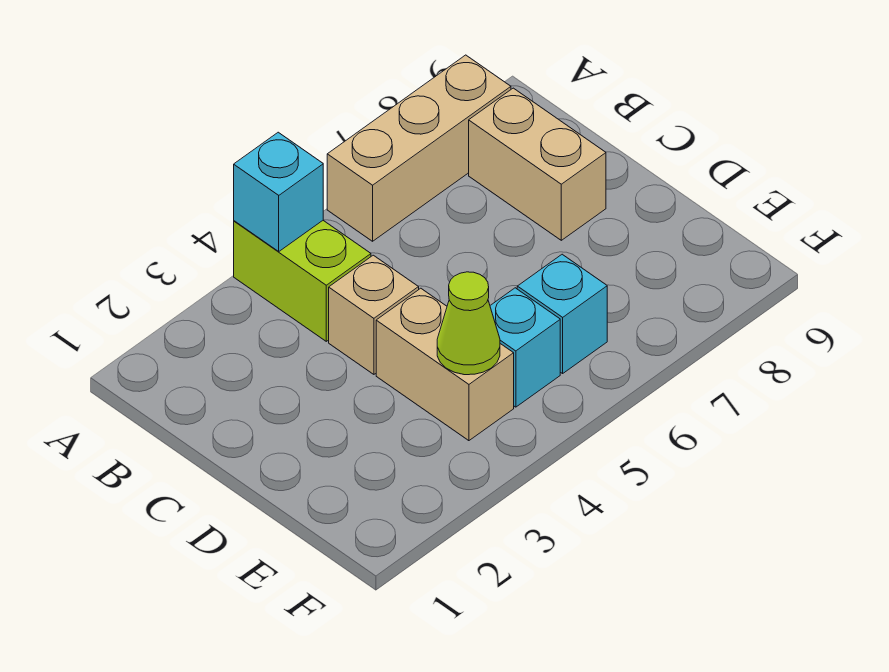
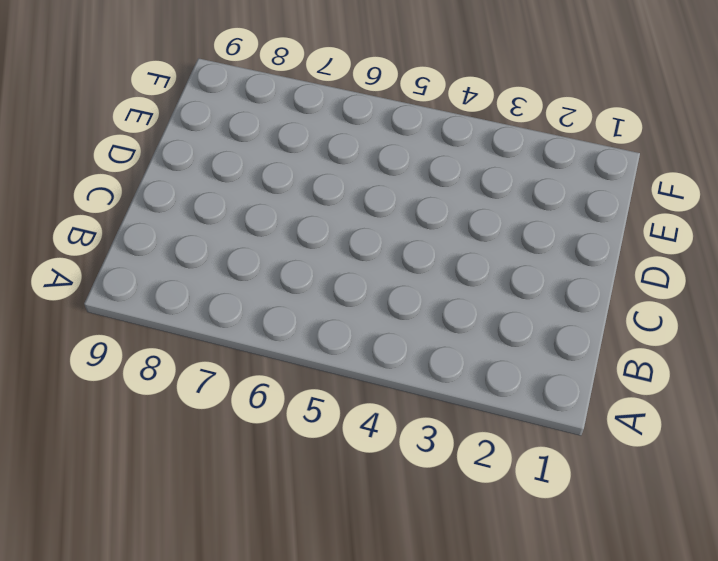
none -> lime brick A4:B4 level 1
none -> tan brick A6:A8 level 1

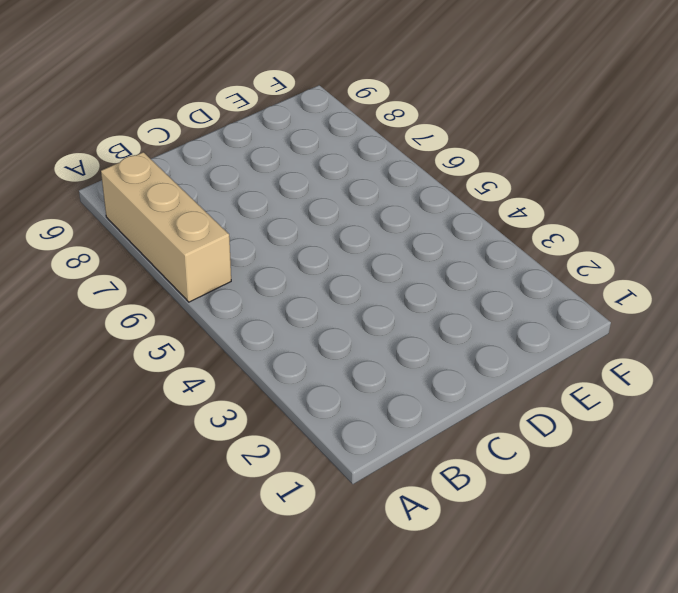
none -> lime brick A4:B4 level 1
none -> tan brick B8:C8 level 1

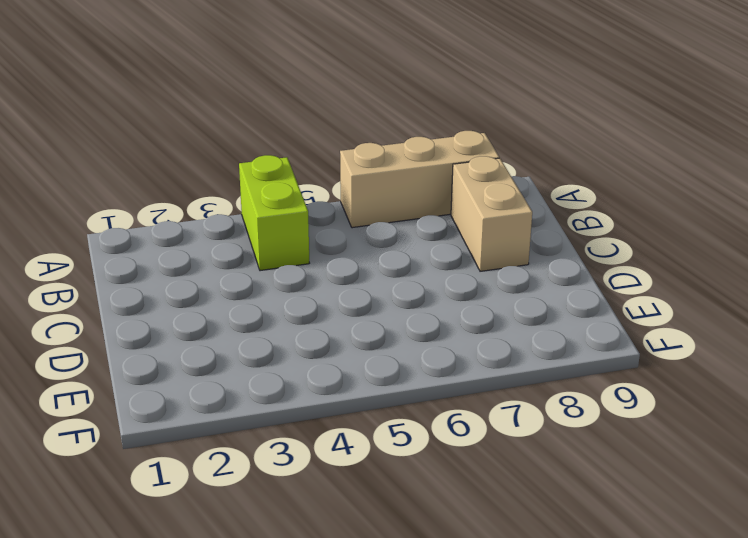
none -> tan brick C4 level 1
none -> tan brick D4:E4 level 1

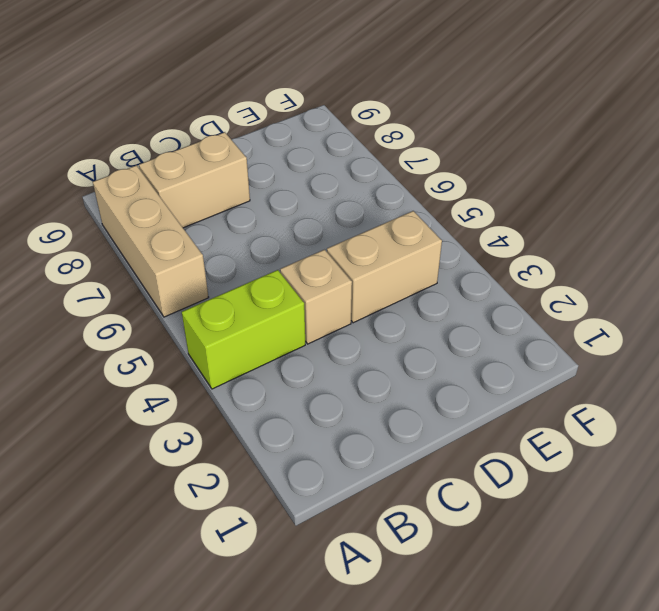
none -> cyan brick E5 level 1
none -> cyan brick E6 level 1

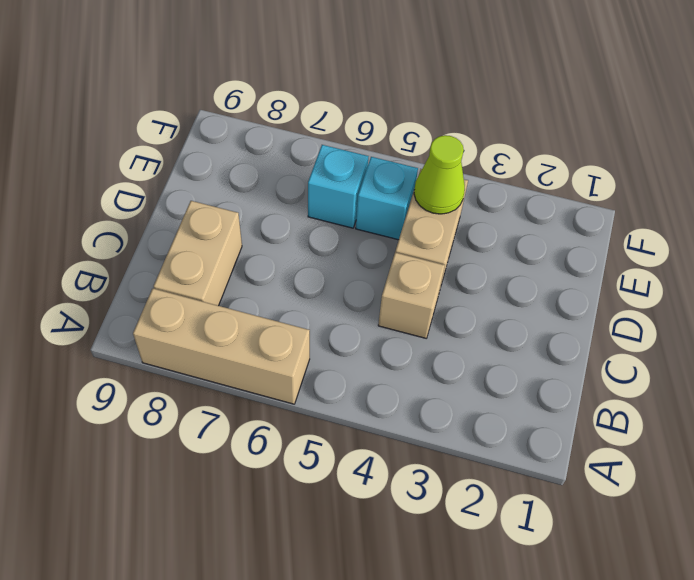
none -> lime brick A4:B4 level 1
none -> cyan brick A4 level 2

